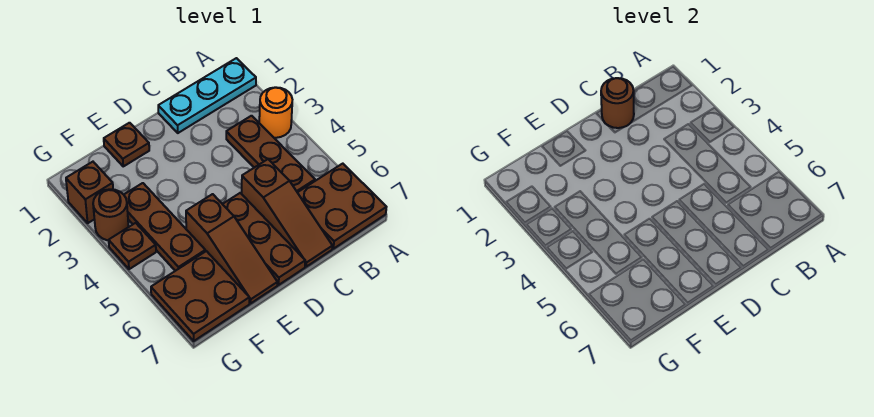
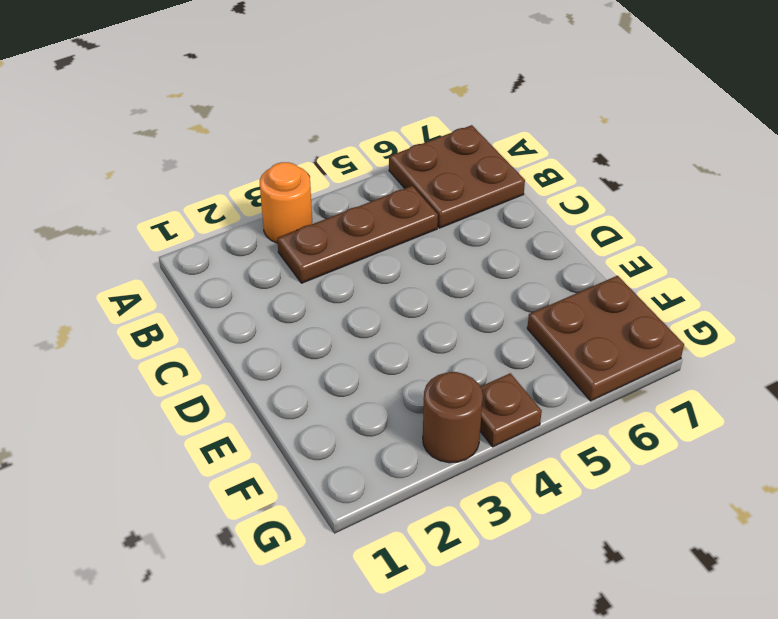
none -> cyan plate A1:C1 level 1
none -> brown slope C5:C7 level 1 top 5
none -> brown plate D5:D7 level 1

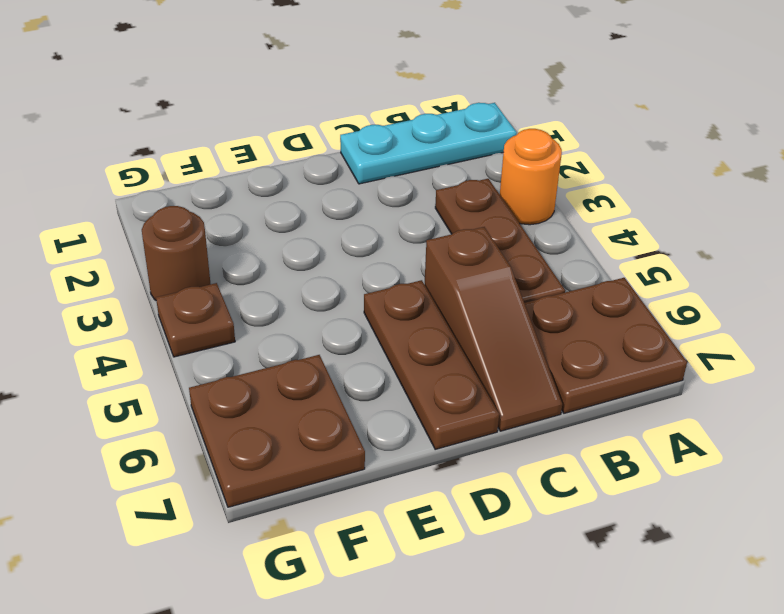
none -> brown plate E1 level 1
none -> brown slope E5:E7 level 1 top 5
none -> brown plate F3:F5 level 1

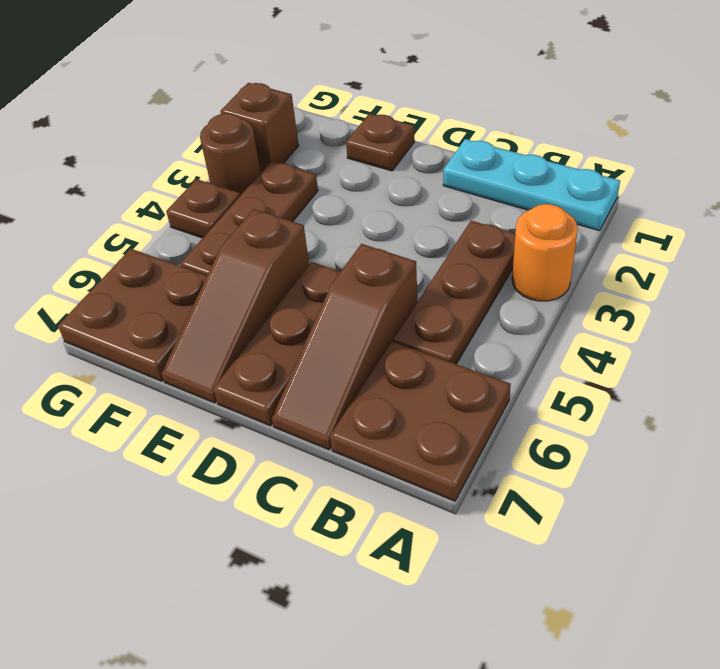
none -> brown round brick C1 level 2

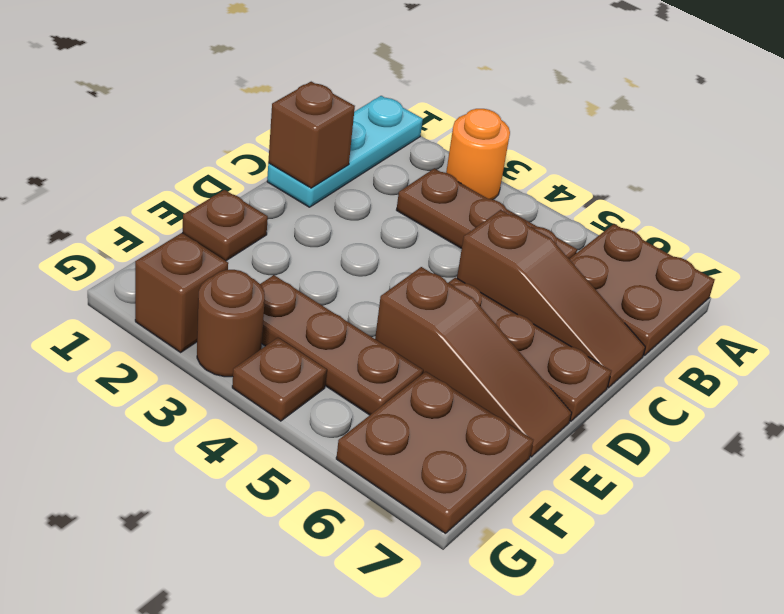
brown brick C1 level 2 -> brown round brick C1 level 2

